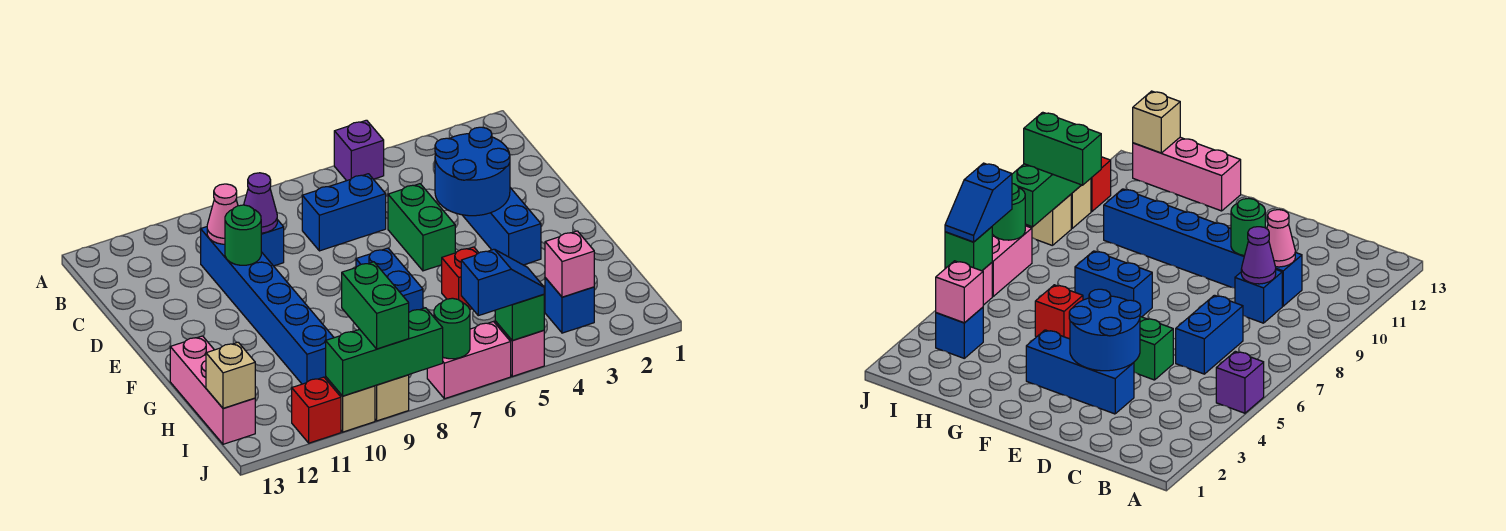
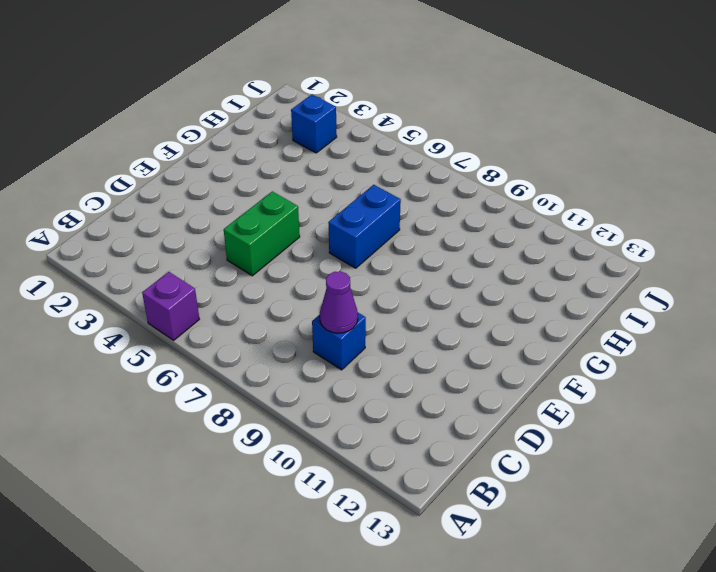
none -> blue brick C6:C7 level 1
none -> blue brick C10:H10 level 1
none -> blue brick D3:F3 level 1

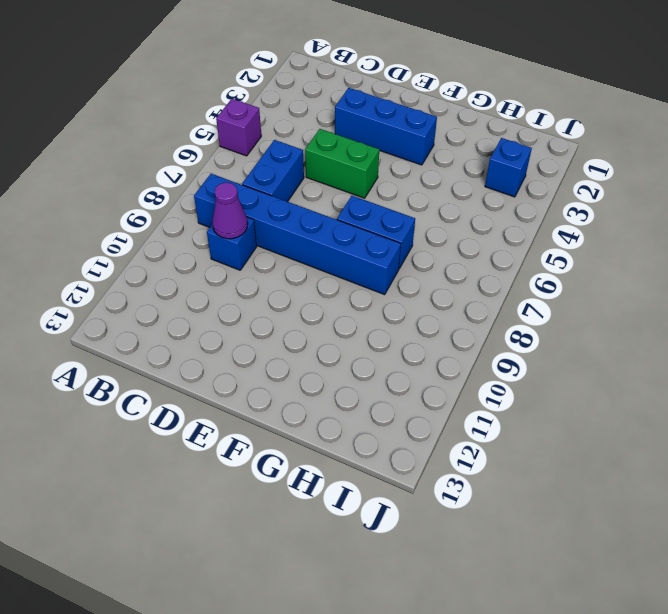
blue brick B8:G8 level 1 -> blue brick C10:H10 level 1
none -> red brick G5 level 1
none -> pink brick G13:I13 level 1
none -> pink brick J5 level 1

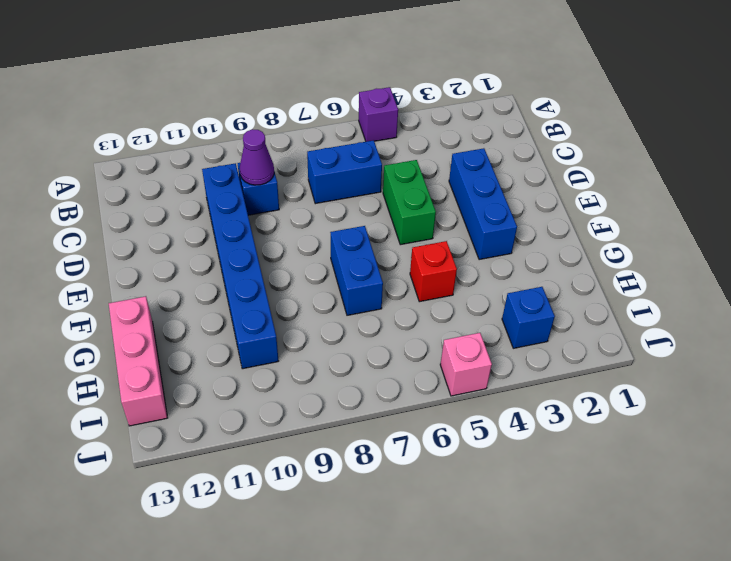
none -> pink brick J6:J7 level 1
none -> tan brick J9 level 1
none -> tan brick J10 level 1

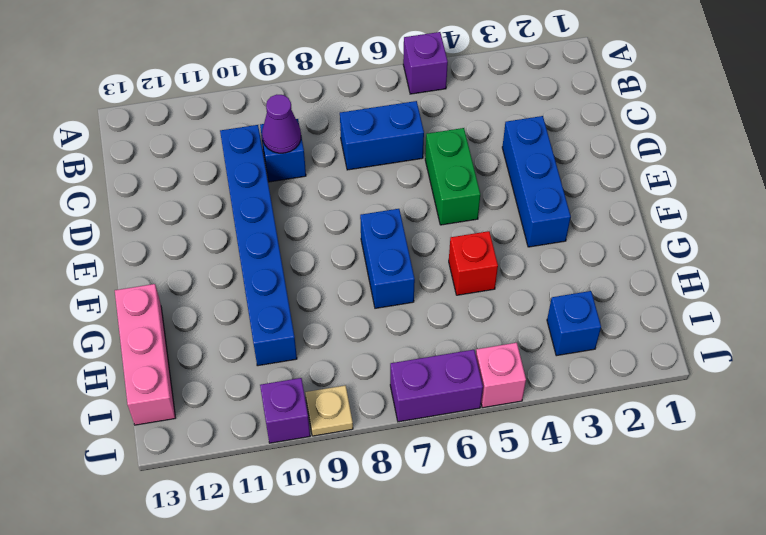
purple brick J6:J7 level 1 -> pink brick J6:J7 level 1
tan plate J9 level 1 -> tan brick J9 level 1
purple brick J10 level 1 -> tan brick J10 level 1
none -> red brick J11 level 1
none -> pink cone C10 level 2
none -> blue round brick D3:E4 level 2

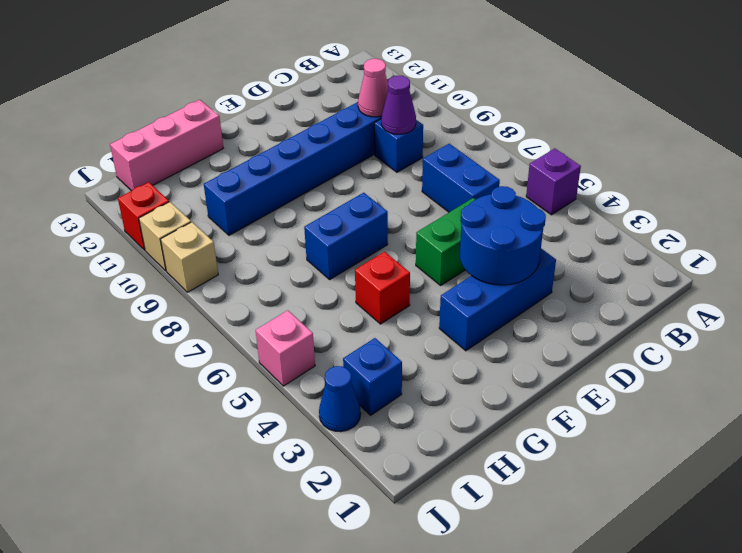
blue cone J3 level 1 -> none
none -> pink brick J6:J7 level 1
none -> green round brick D10 level 2
none -> pink brick I3 level 2

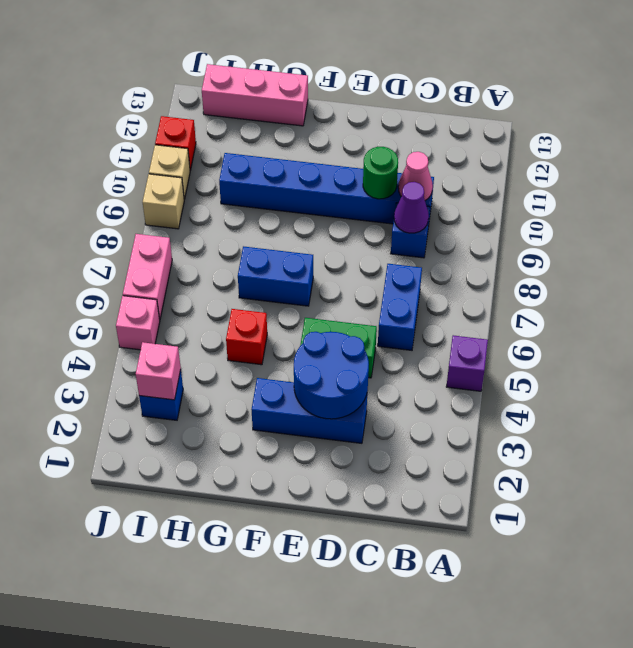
none -> tan brick I13 level 2
none -> green brick J5 level 2
none -> green round brick J7 level 2

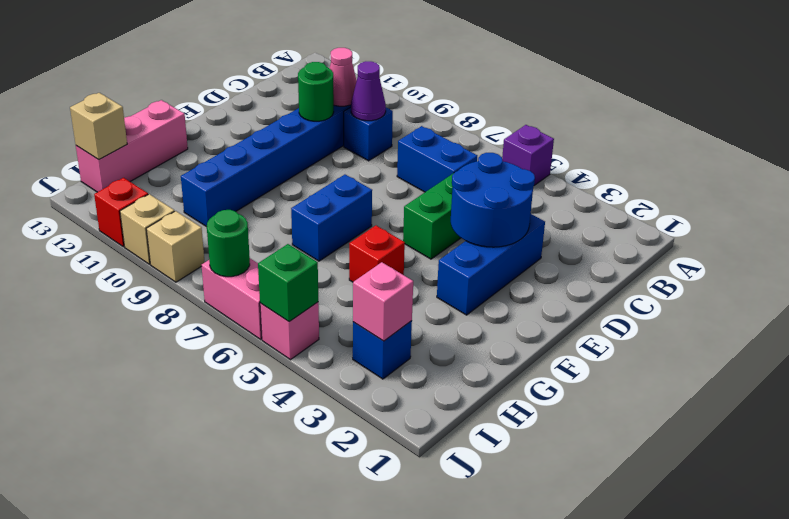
none -> green brick J8:J10 level 2
none -> green brick I9:J9 level 3
none -> blue slope J5:J6 level 3 top 6

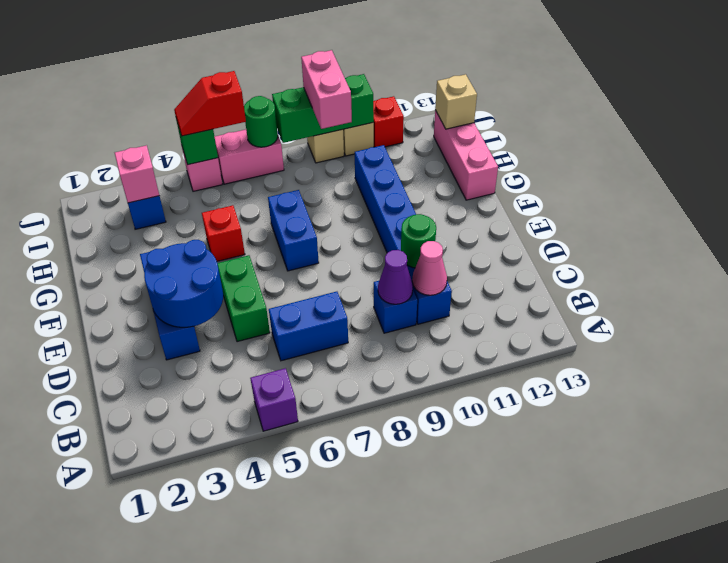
pink brick I9:J9 level 3 -> green brick I9:J9 level 3
red slope J5:J6 level 3 top 6 -> blue slope J5:J6 level 3 top 6

